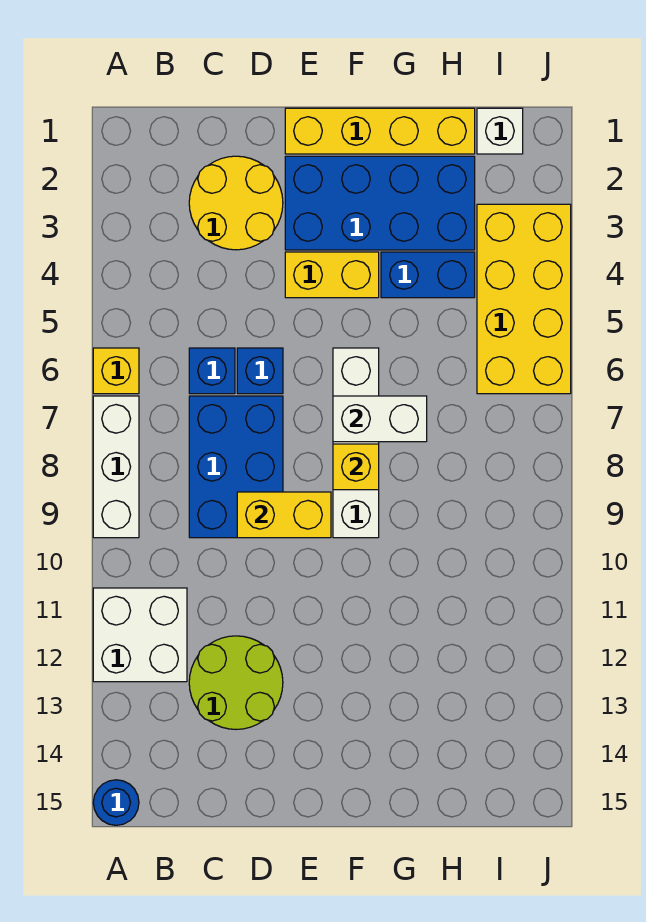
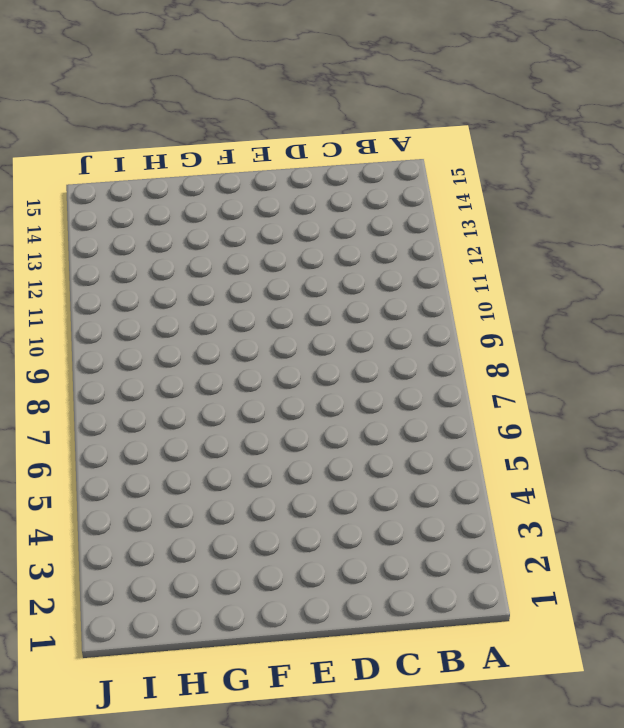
none -> yellow brick A6 level 1
none -> white brick A7:A9 level 1
none -> white brick A11:B12 level 1

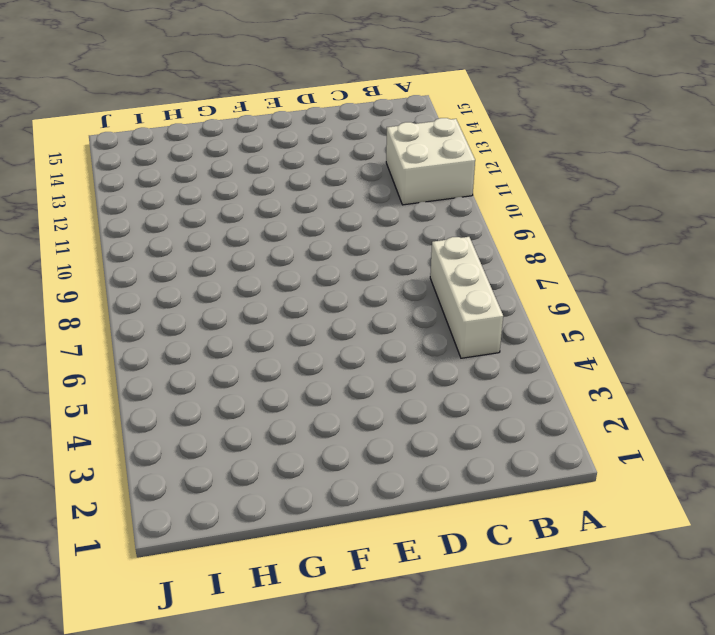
white brick B5:B7 level 1 -> white brick A7:A9 level 1
none -> yellow brick A6 level 1
none -> blue round brick A15 level 1
none -> yellow round brick C2:D3 level 1

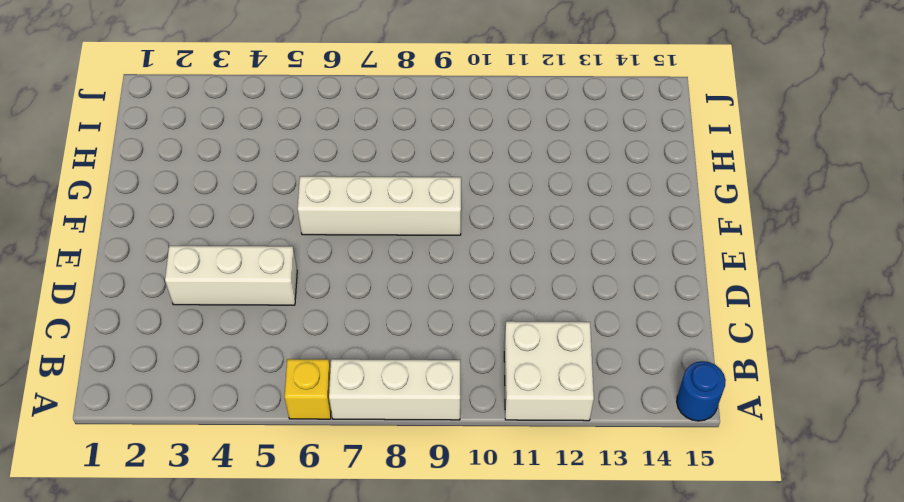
white brick D3:D5 level 1 -> yellow round brick C2:D3 level 1
none -> blue brick C6 level 1
none -> blue brick C7:D9 level 1
none -> lime round brick C12:D13 level 1

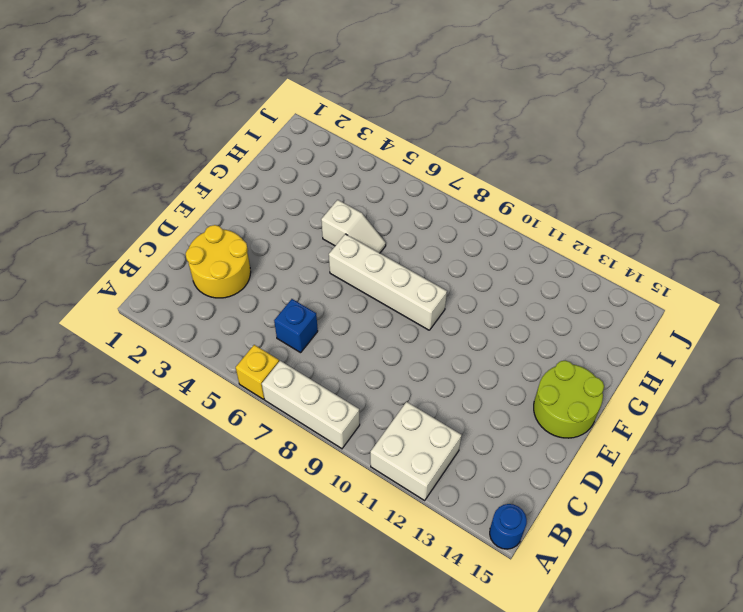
lime round brick E14:F15 level 1 -> lime round brick C12:D13 level 1
white slope G5:G6 level 1 top 5 -> none
none -> blue brick C7:D9 level 1
none -> blue brick D6 level 1
none -> yellow brick E1:H1 level 1

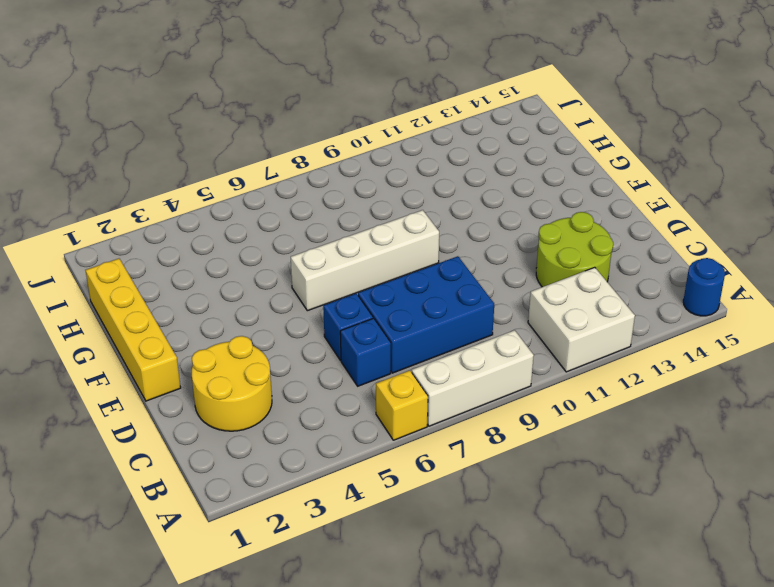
none -> blue brick E2:H3 level 1
none -> yellow brick E4:F4 level 1
none -> blue brick G4:H4 level 1

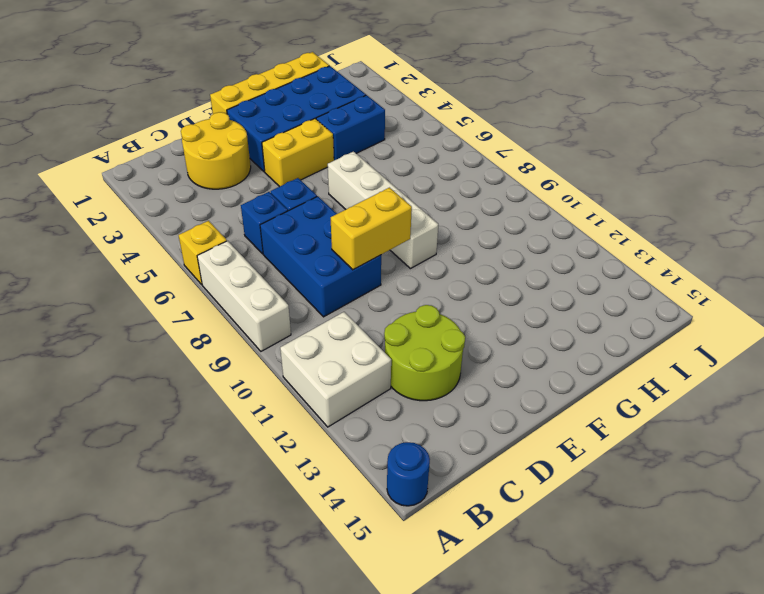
none -> white brick I1 level 1
none -> yellow brick I3:J6 level 1
none -> white brick F7:G7 level 2

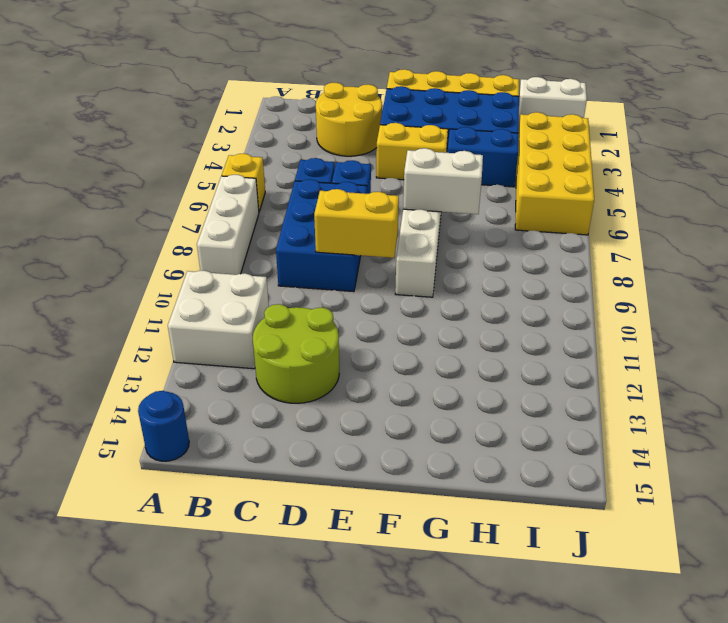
white brick I1:J1 level 1 -> white brick I1 level 1
none -> yellow brick F8 level 2

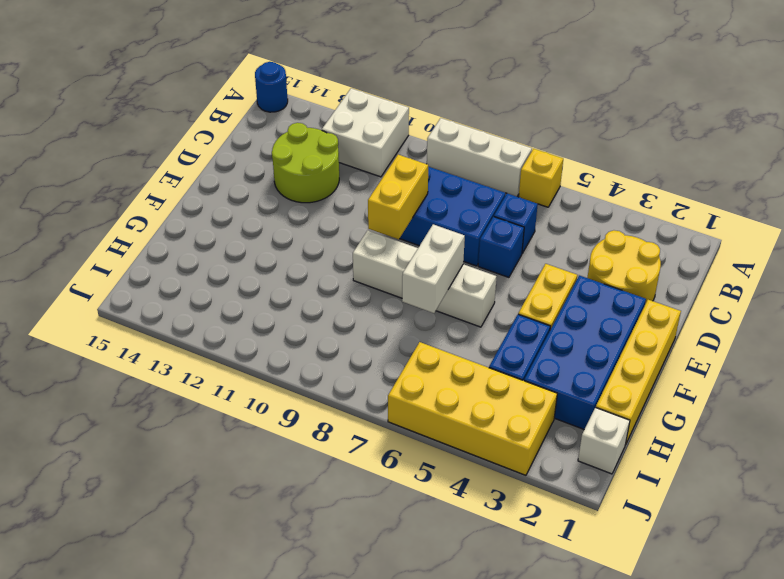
none -> yellow brick F8 level 2

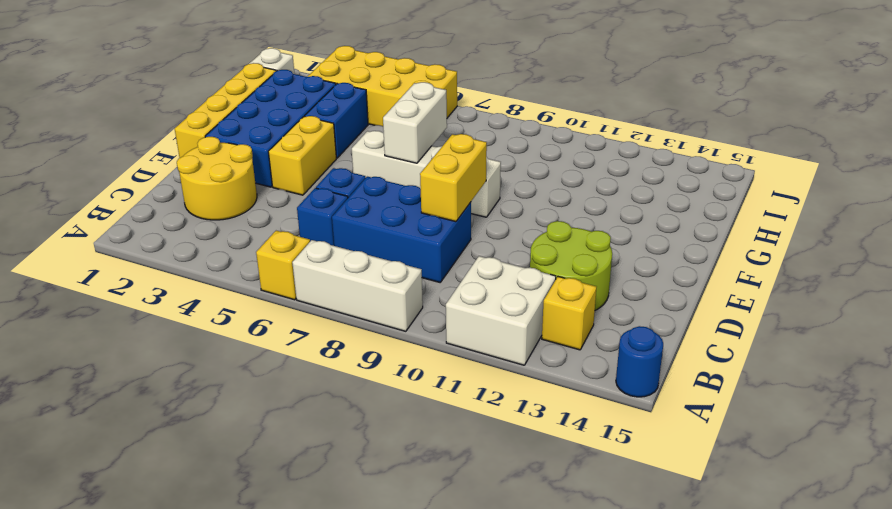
yellow brick B13 level 1 -> yellow brick F8 level 2

